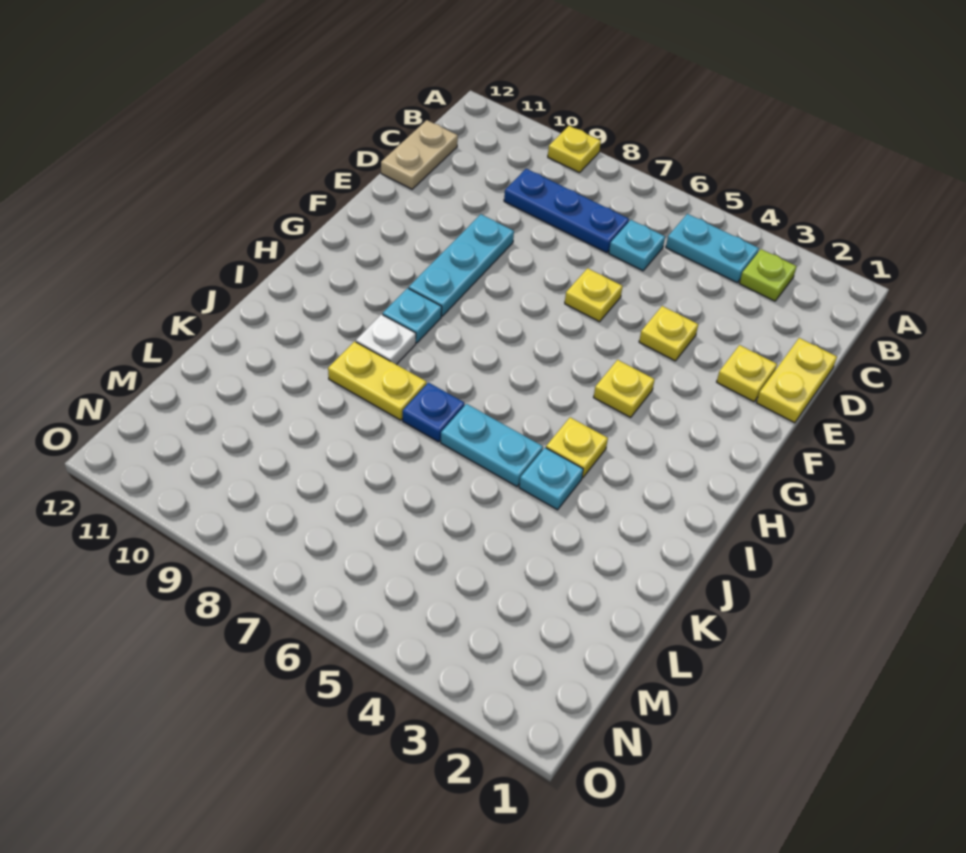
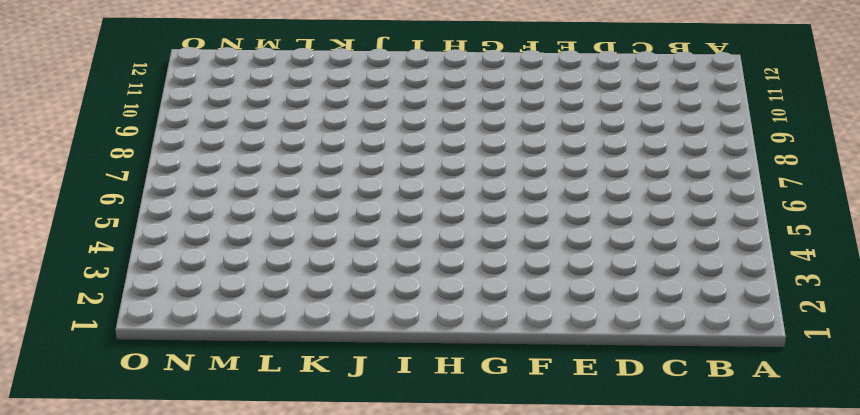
none -> yellow plate A9 level 1
none -> lime plate B3 level 1
none -> cyan plate B4:B5 level 1

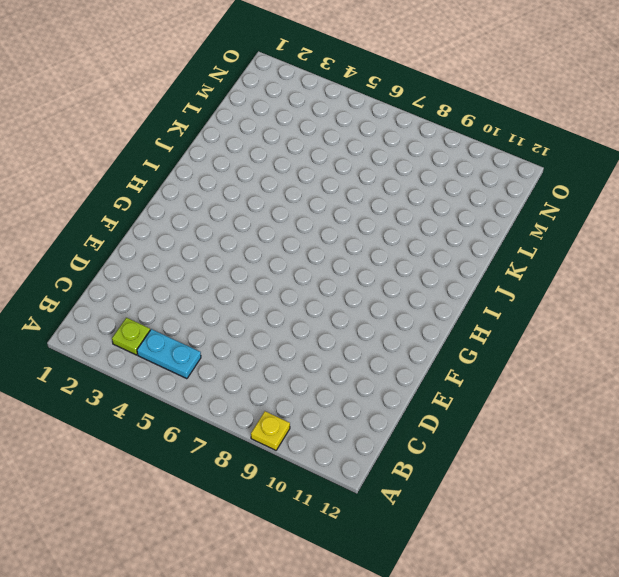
none -> cyan plate C6 level 1
none -> blue plate C7:C9 level 1
none -> tan plate C12:D12 level 1

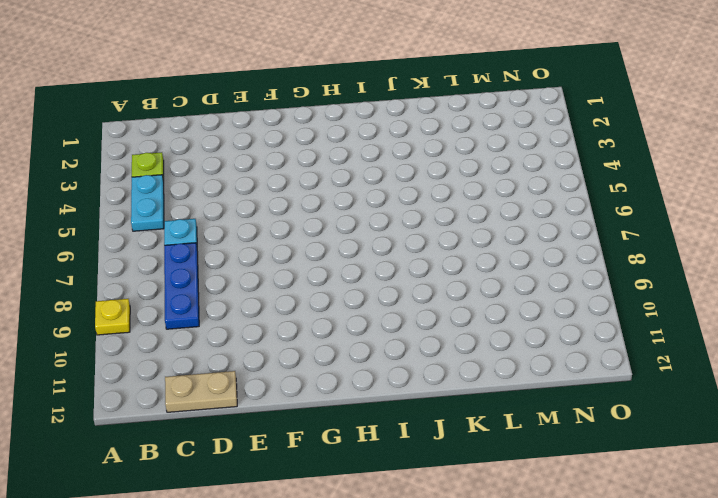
none -> yellow plate D1:E1 level 1
none -> yellow plate E2 level 1
none -> yellow plate E4 level 1

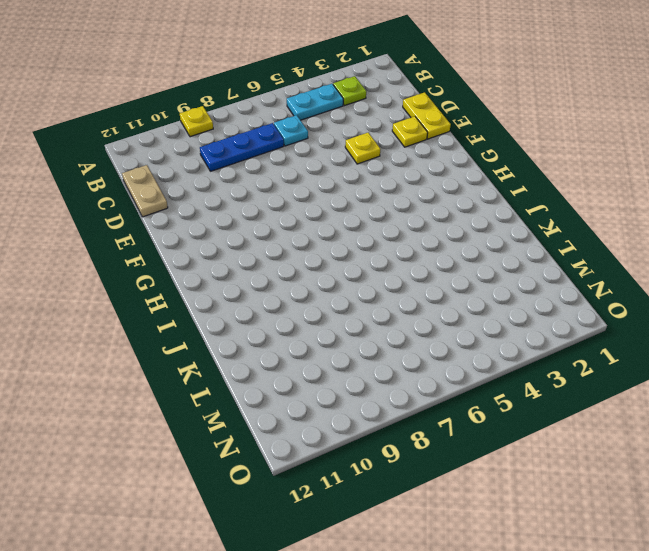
none -> yellow plate E6 level 1
none -> cyan plate E9:G9 level 1
none -> yellow plate G4 level 1

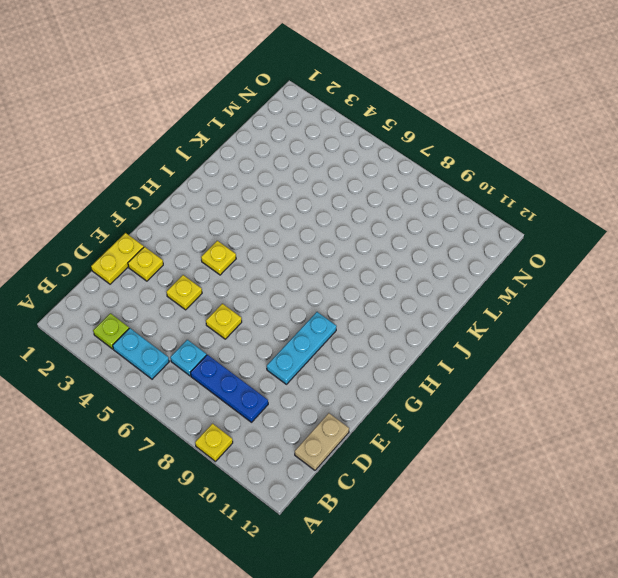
none -> cyan plate H9 level 1
none -> yellow plate I4 level 1
none -> white plate I9 level 1

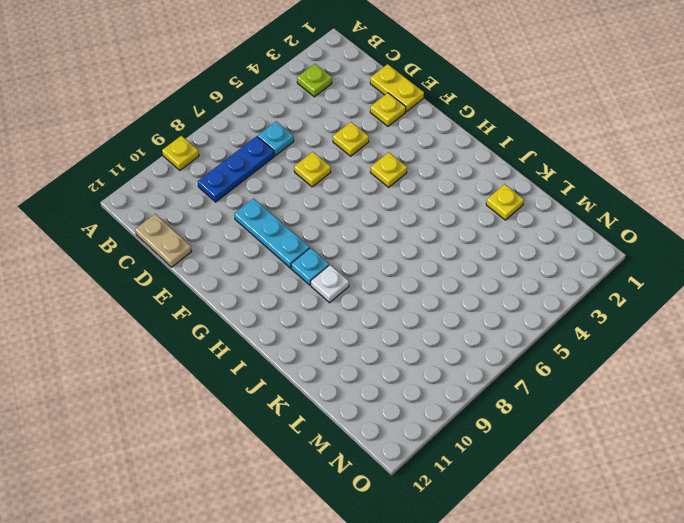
yellow plate K2 level 1 -> yellow plate I4 level 1
none -> cyan plate B4:B5 level 1
none -> cyan plate J4 level 1
none -> cyan plate J5:J6 level 1

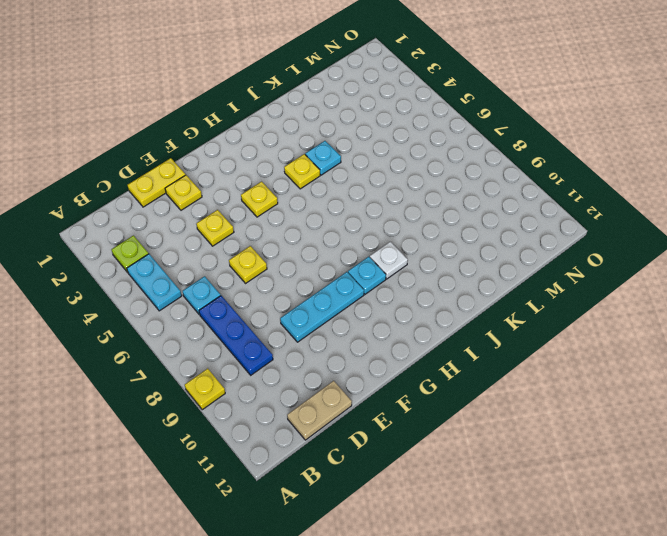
none -> cyan plate J5:J6 level 1
none -> blue plate J7 level 1
none -> yellow plate J8:J9 level 1

